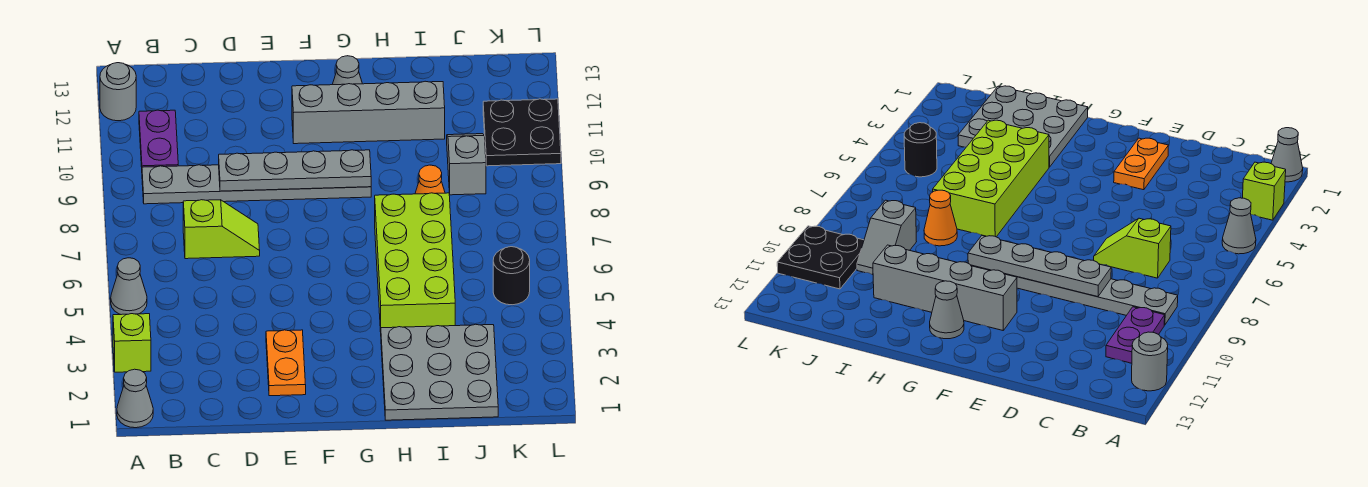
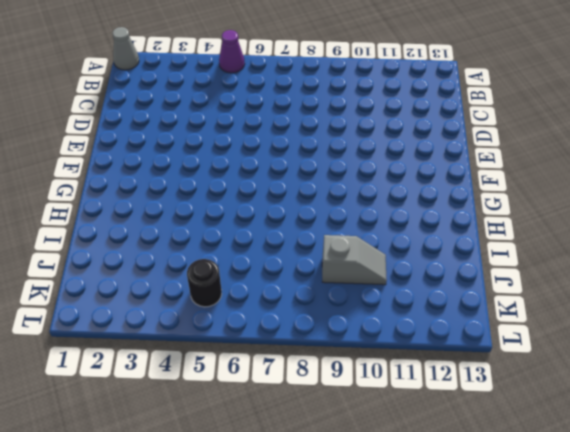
purple cone A5 level 1 -> grey cone A5 level 1
none -> lime brick A3 level 1
none -> grey round brick A12 level 1
none -> grey plate B9:G9 level 1

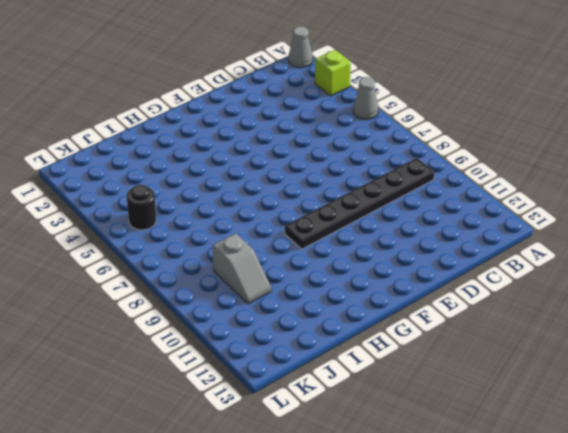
black plate B9:G9 level 1 -> grey plate B9:G9 level 1
none -> grey round brick A12 level 1
none -> purple plate B10:B11 level 1
none -> lime slope C7:D7 level 1 top C

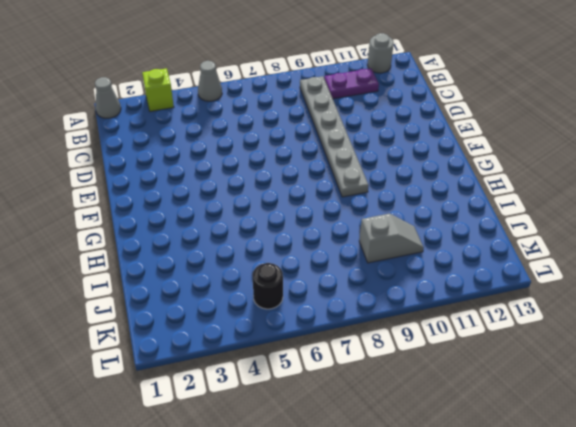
none -> lime slope C7:D7 level 1 top C
none -> orange plate E2:E3 level 1
none -> grey brick F11:I11 level 1

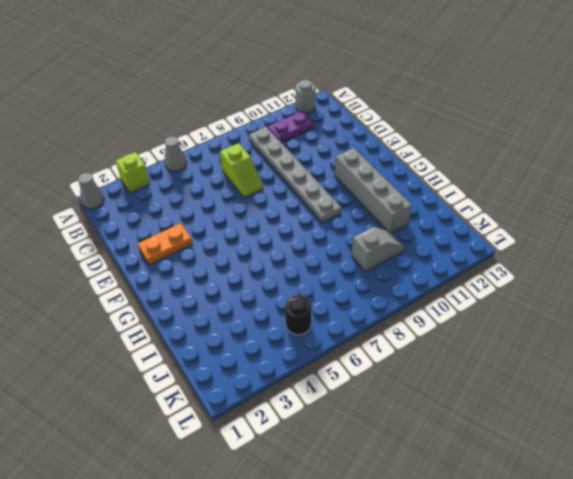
none -> grey cone G12 level 1
none -> grey plate H1:J3 level 1
none -> lime brick H4:I7 level 1

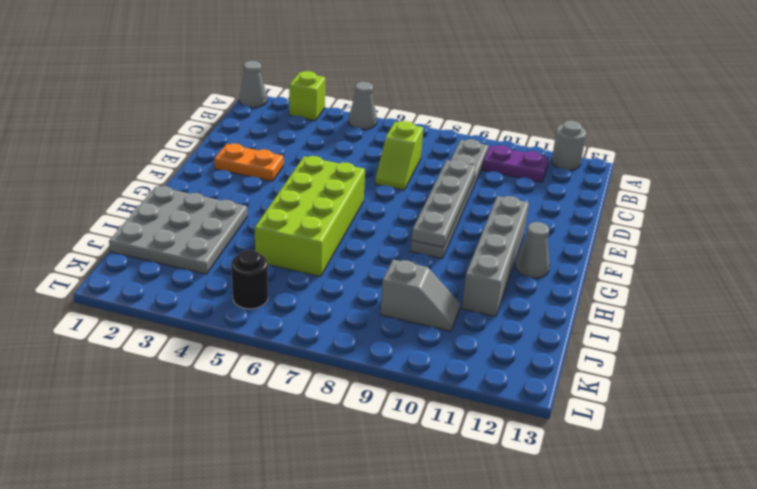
lime brick F5:I6 level 1 -> lime brick H4:I7 level 1
none -> orange cone I8 level 1
none -> black plate K10:L11 level 1

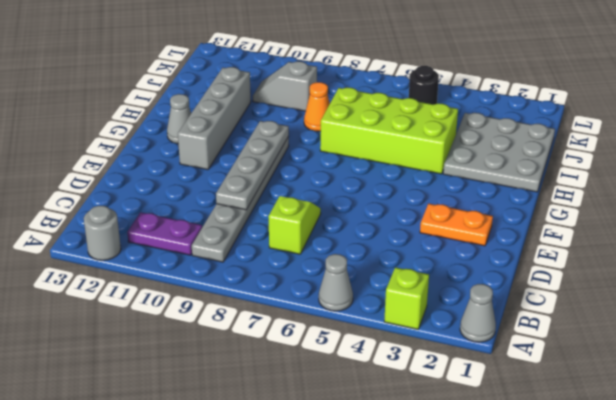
none -> black plate K10:L11 level 1

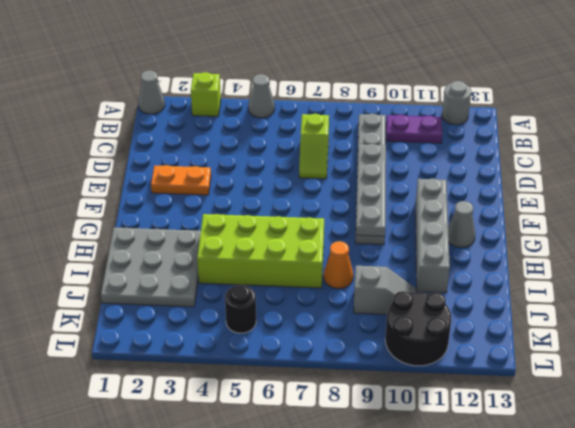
black round brick K10:L11 level 1 -> black plate K10:L11 level 1

